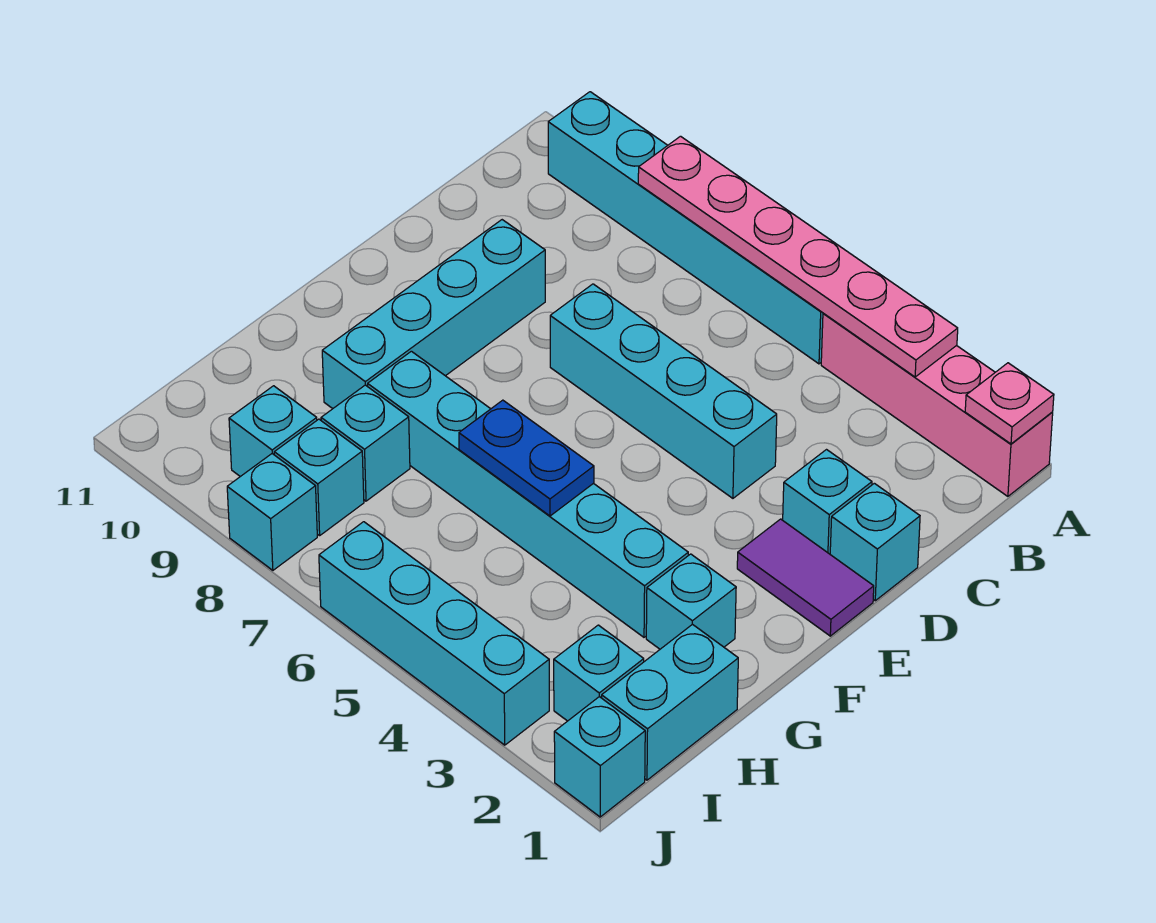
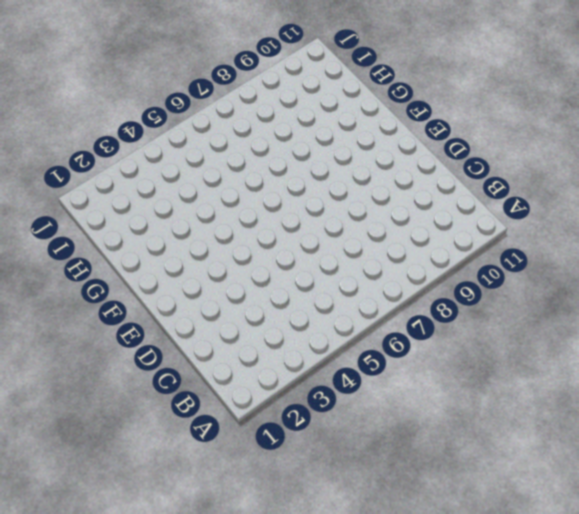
none -> pink brick A1:A4 level 1
none -> cyan brick A5:A10 level 1
none -> cyan brick D1 level 1

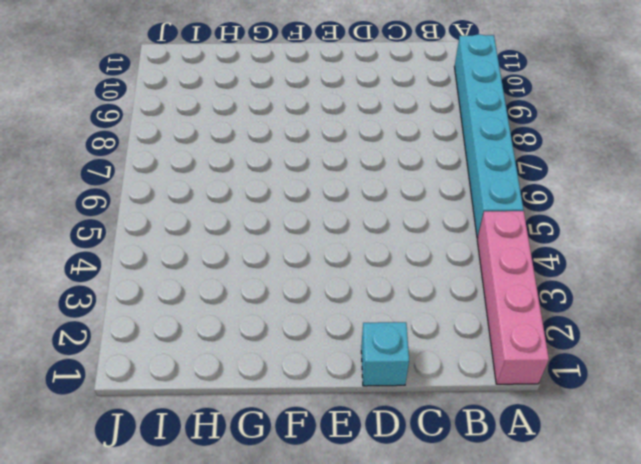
none -> cyan brick D2 level 1
none -> cyan brick D4:D7 level 1
none -> cyan brick D9:G9 level 1

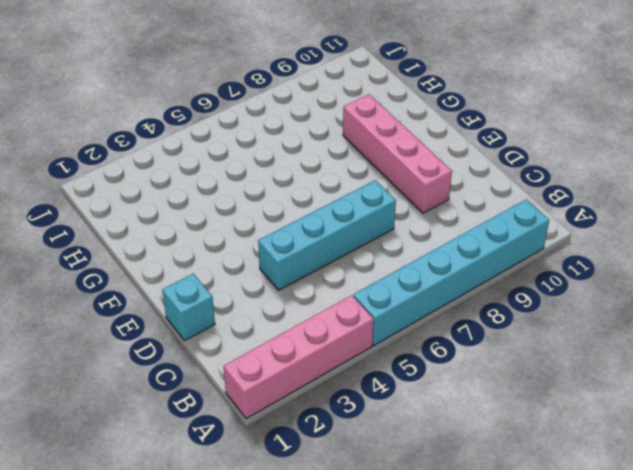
pink brick D9:G9 level 1 -> cyan brick D9:G9 level 1
none -> cyan brick D2 level 1
none -> purple tile E1:E2 level 1
none -> cyan brick G2 level 1

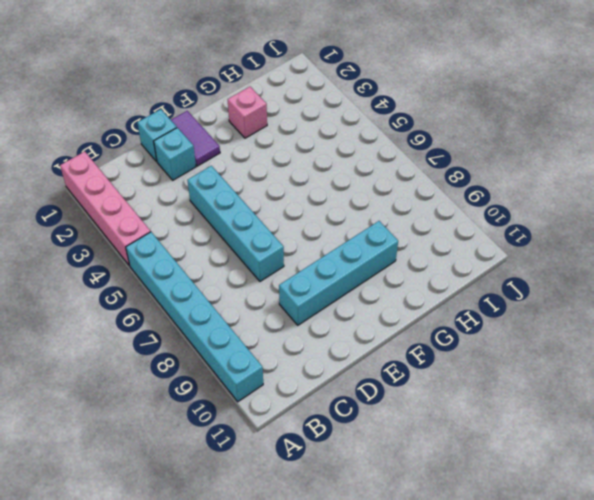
pink brick G2 level 1 -> cyan brick G2 level 1
none -> cyan brick G3:G8 level 1
none -> cyan brick H1:I1 level 1
none -> cyan brick H8 level 1

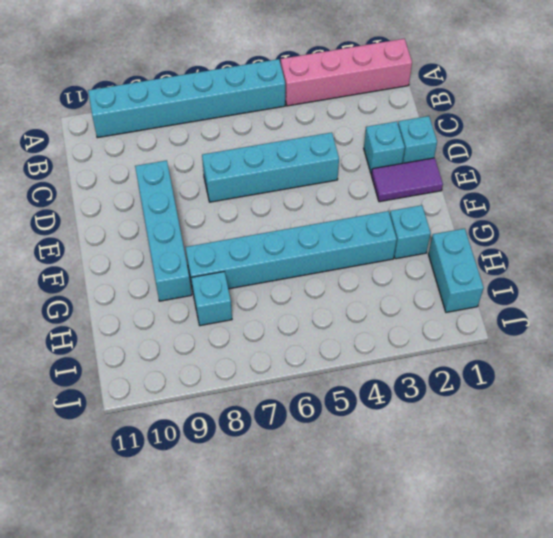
none -> cyan brick I2 level 1
none -> cyan brick I8 level 1
none -> cyan brick I9 level 1

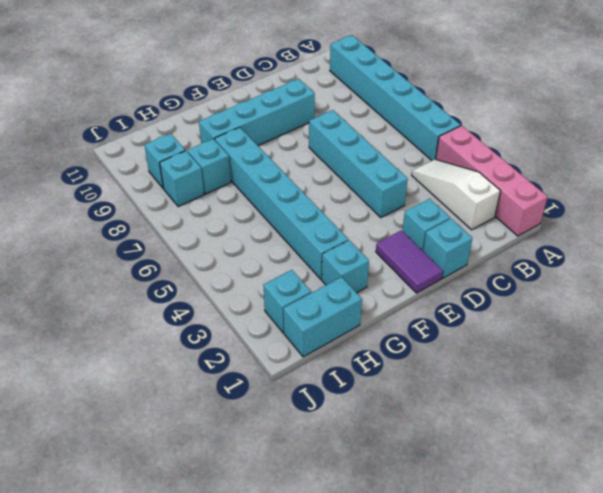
white slope B2:B4 level 1 top 2 -> none
none -> cyan brick J1 level 1
none -> cyan brick J3:J6 level 1
none -> cyan brick J8 level 1

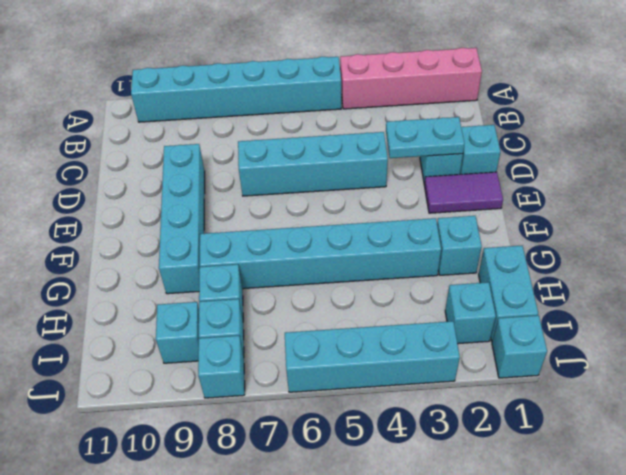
cyan plate D2:D3 level 2 -> none
none -> pink plate A1 level 2
none -> pink plate A3:A8 level 2
none -> blue plate G5:G6 level 2

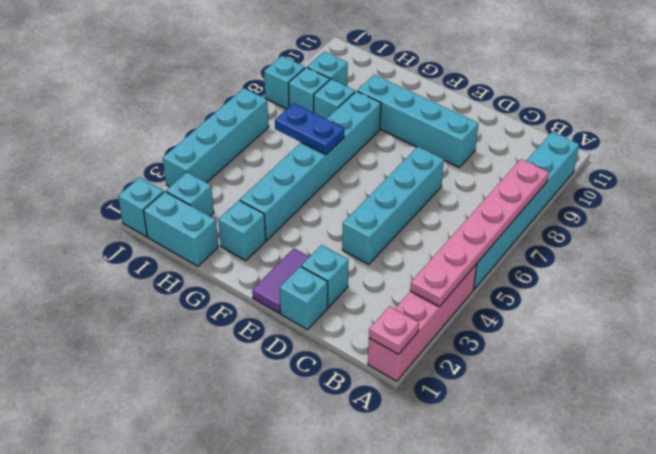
blue plate G6:H6 level 2 -> blue plate G5:G6 level 2

